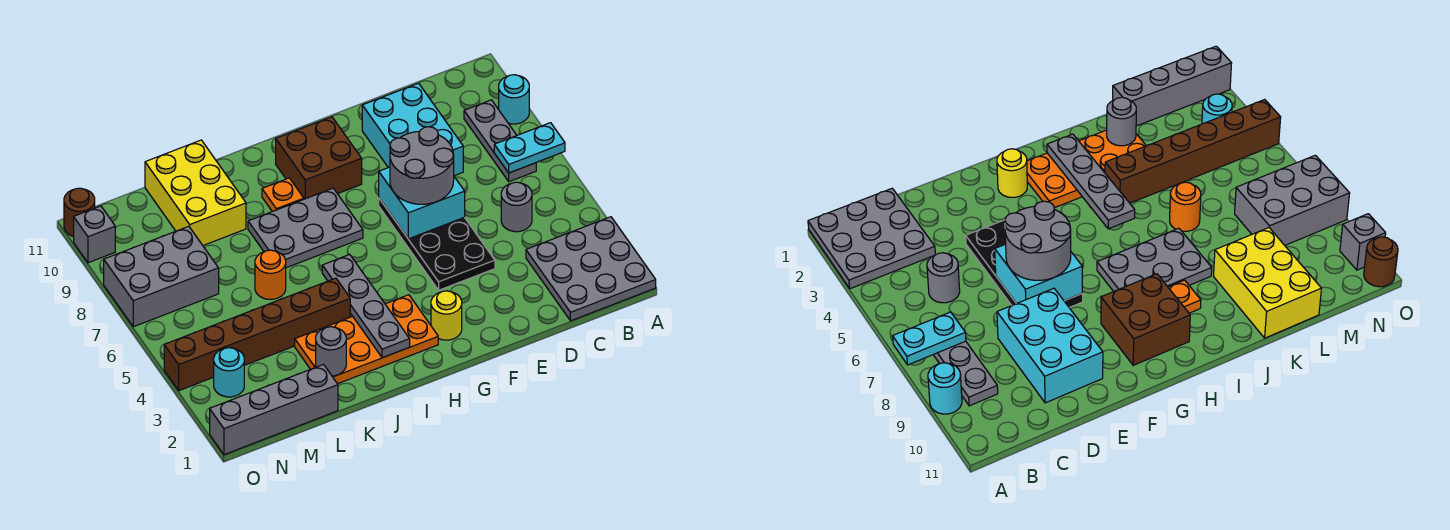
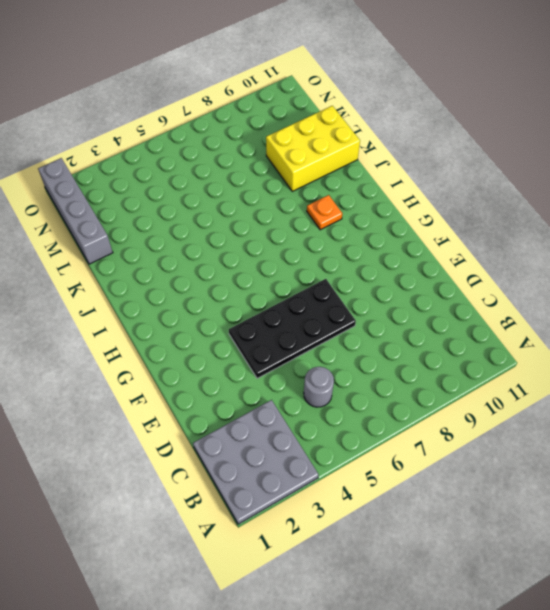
none -> cyan round brick A9 level 1
none -> grey plate B7:B9 level 1
none -> cyan brick D8:E10 level 1

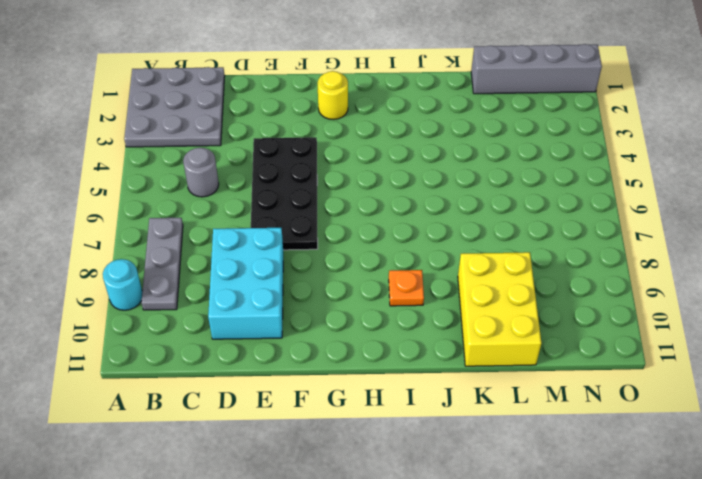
none -> brown brick G9:H10 level 1
none -> orange plate H2:K3 level 1
none -> grey plate H7:J8 level 1

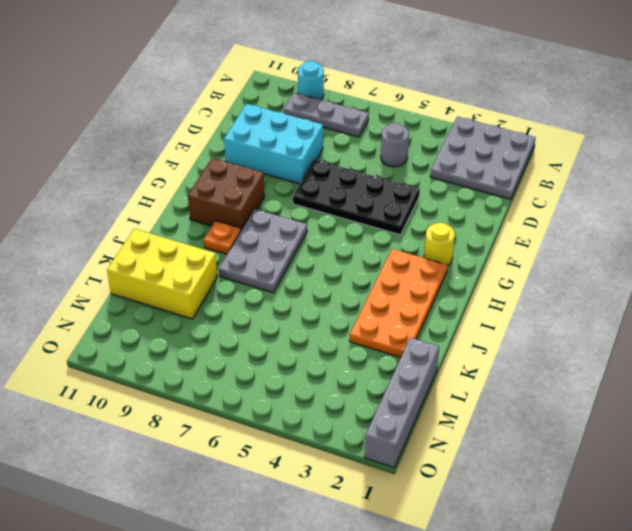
none -> brown brick J4:O4 level 1
none -> orange round brick K6 level 1
none -> grey brick M7:O8 level 1

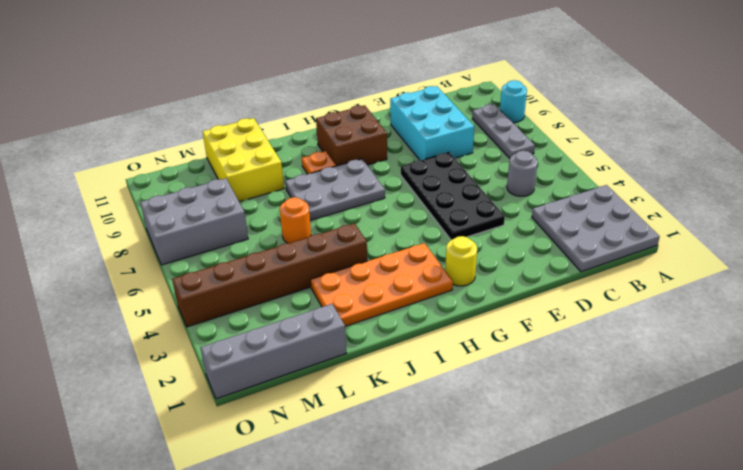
none -> cyan round brick N3 level 1
none -> grey brick O10 level 1
none -> brown round brick O11 level 1

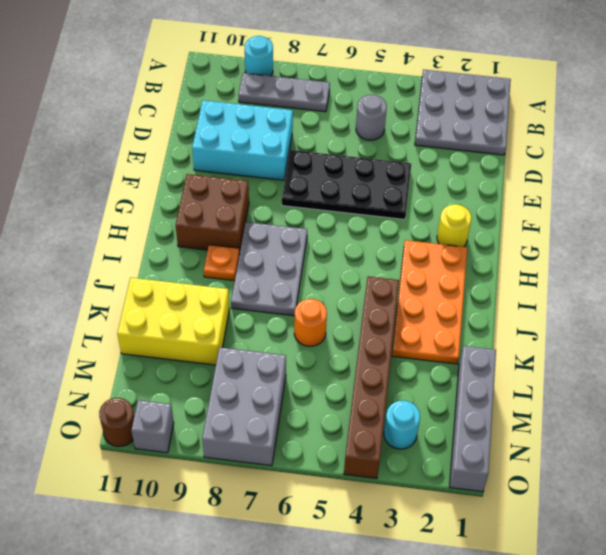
none -> cyan plate A7:B7 level 2
none -> cyan brick E6:F7 level 2
none -> grey plate I2:I5 level 2

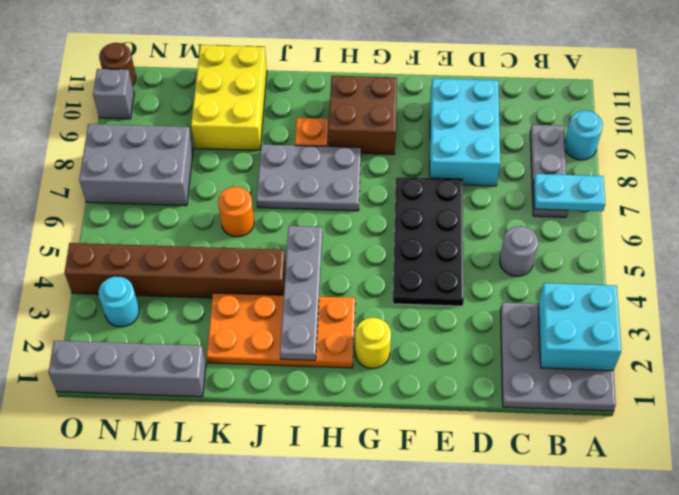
cyan brick A2:B3 level 2 -> cyan brick E6:F7 level 2
none -> grey round brick K2 level 2
none -> grey round brick E6:F7 level 3

